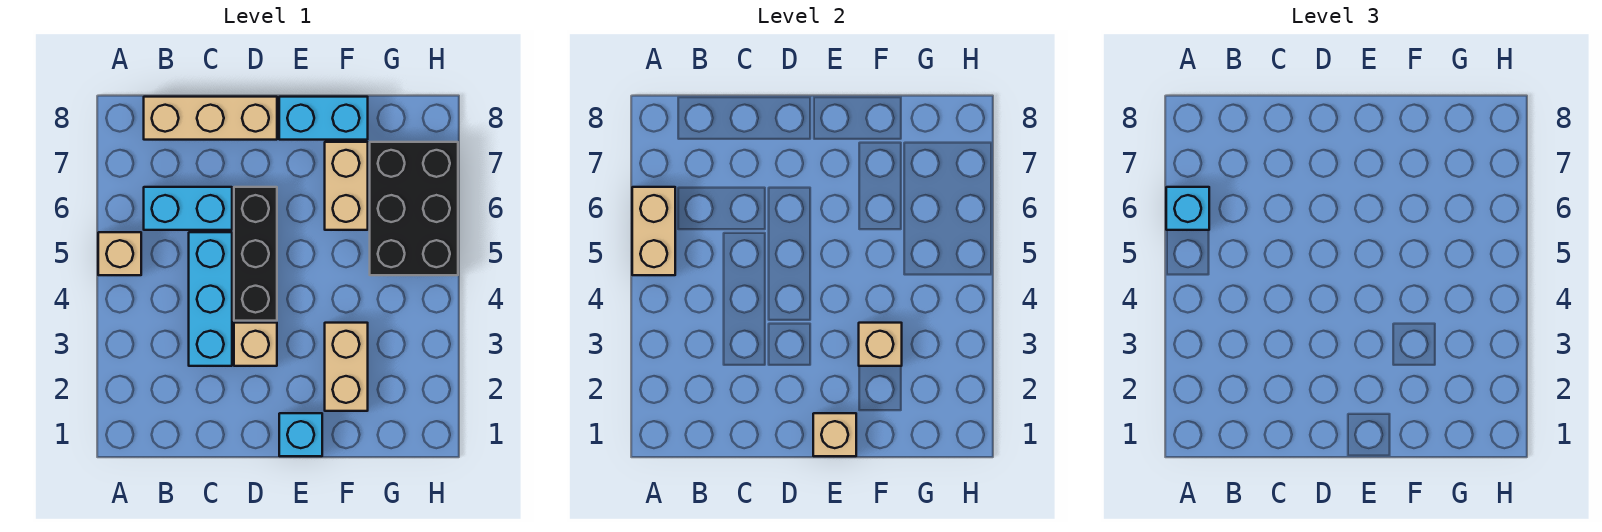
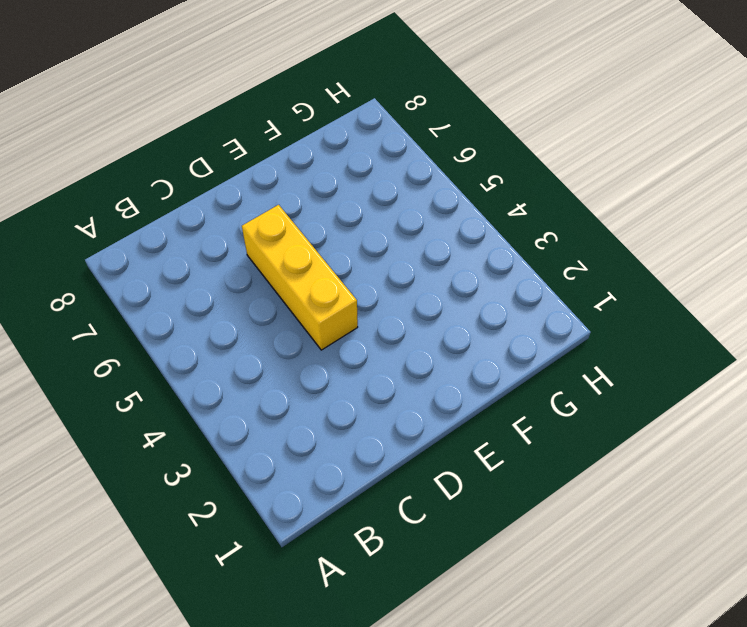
yellow brick D4:D6 level 1 -> black brick D4:D6 level 1
none -> tan brick A5 level 1
none -> cyan brick B6:C6 level 1
none -> tan brick B8:D8 level 1

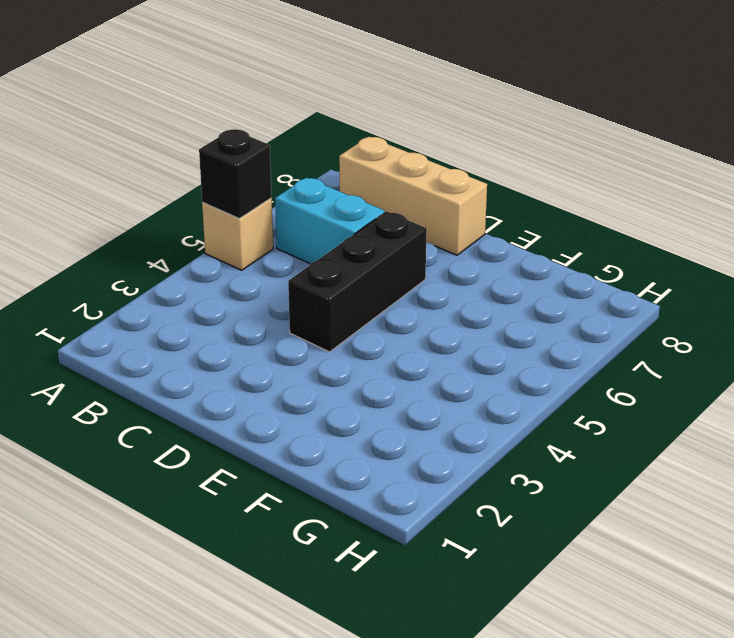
black brick A5 level 2 -> tan brick A5:A6 level 2
none -> cyan brick C3:C5 level 1
none -> tan brick D3 level 1
none -> cyan brick E1 level 1

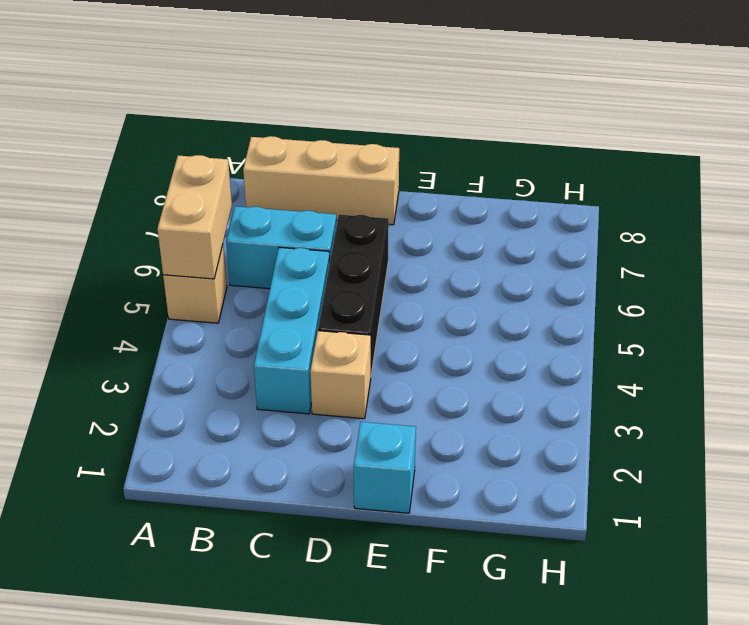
none -> cyan brick E8:F8 level 1
none -> tan brick F2:F3 level 1
none -> tan brick F6:F7 level 1

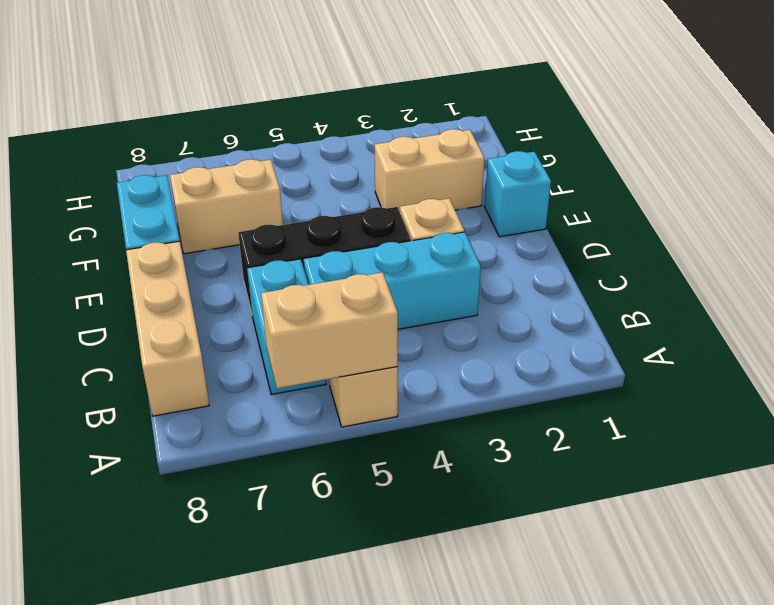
none -> black brick G5:H7 level 1
none -> tan brick E1 level 2
none -> tan brick F3 level 2

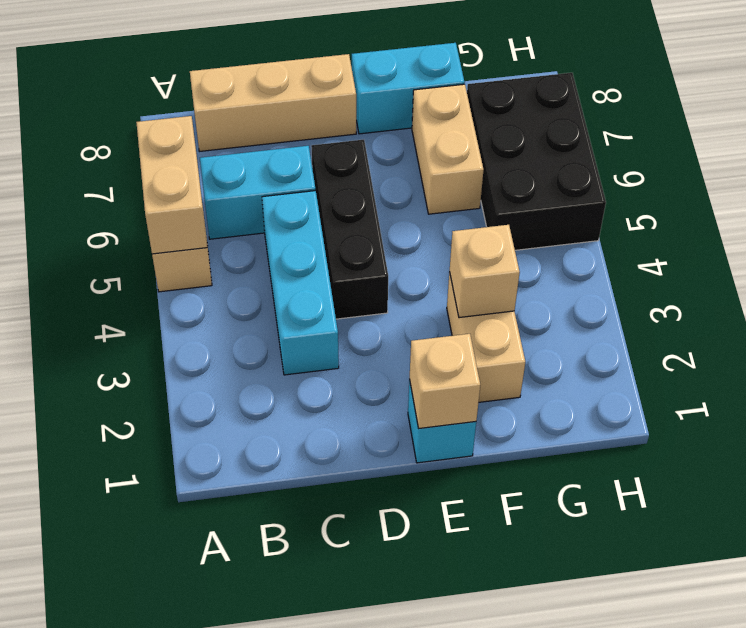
none -> tan brick D3 level 1
none -> cyan brick A6 level 3

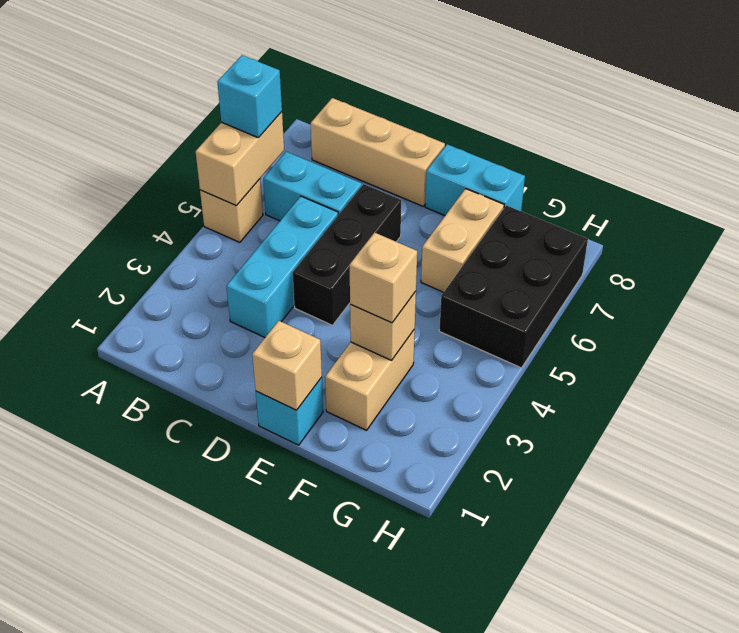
tan brick F3 level 3 -> tan brick D3 level 1

